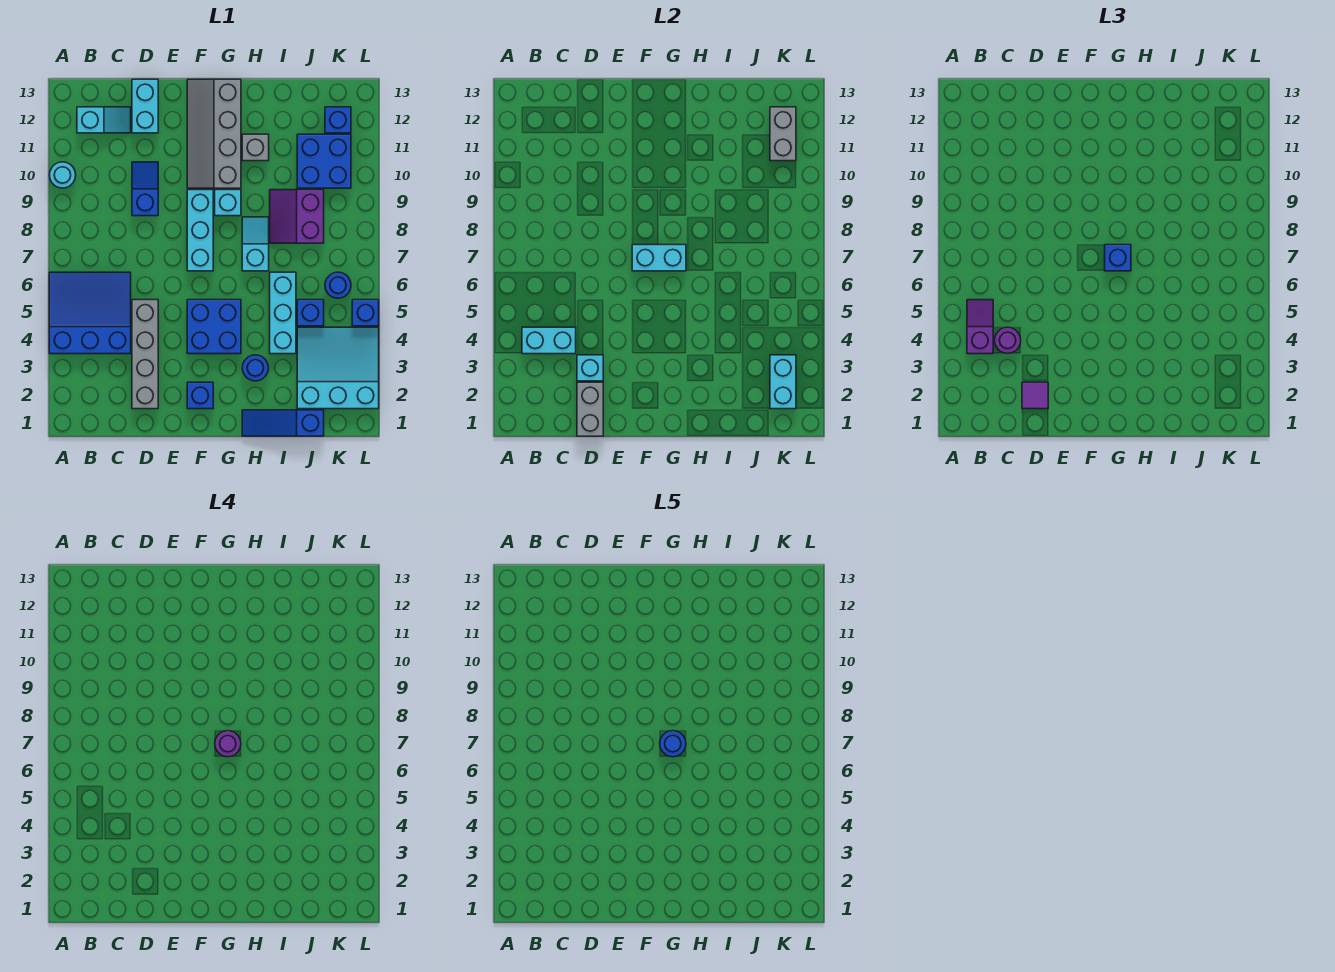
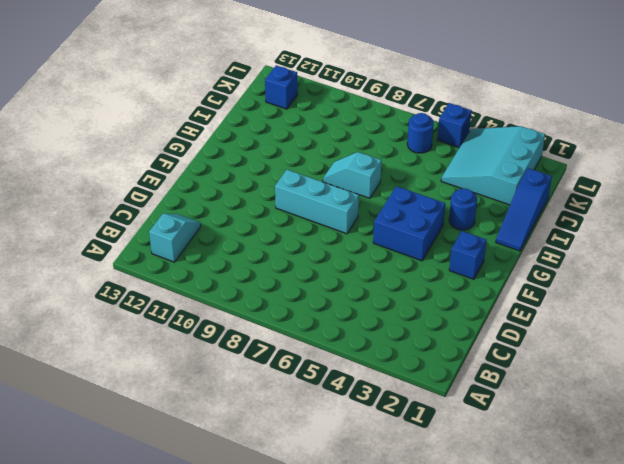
none -> blue slope A4:C6 level 1 top 4
none -> cyan round brick A10 level 1
none -> grey brick D2:D5 level 1
none -> blue slope D9:D10 level 1 top 9

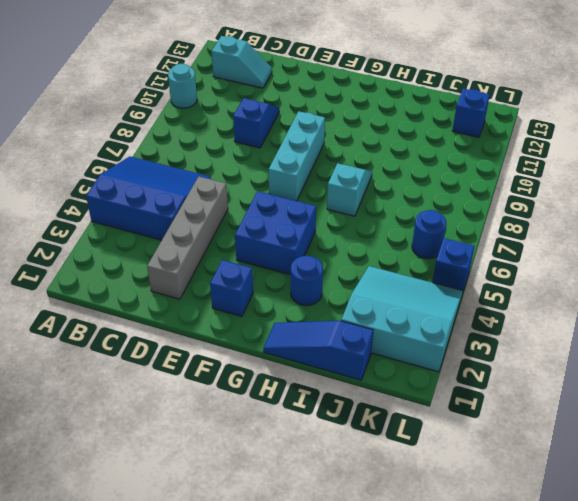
none -> cyan brick D12:D13 level 1
none -> grey slope F10:G13 level 1 top G
none -> cyan brick G9 level 1
none -> grey brick H11 level 1

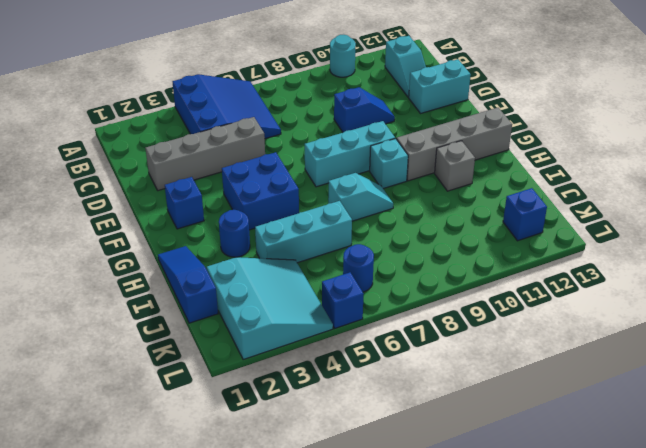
none -> purple slope I8:J9 level 1 top J
none -> blue brick J5 level 1
none -> blue brick J10:K11 level 1
none -> cyan brick B4:C4 level 2

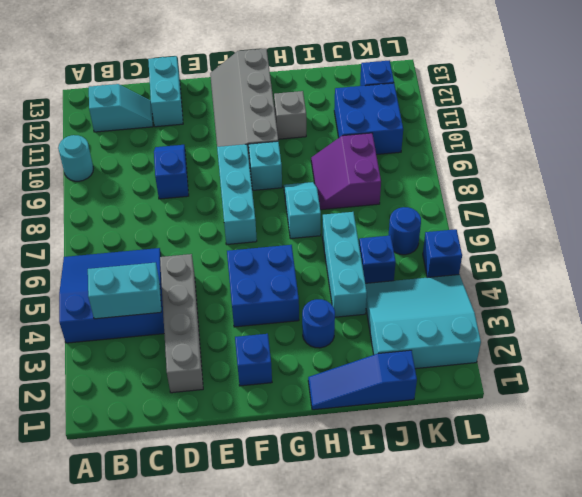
none -> grey brick D1:D2 level 2
none -> cyan brick D3 level 2
none -> cyan brick F7:G7 level 2
none -> cyan brick K2:K3 level 2

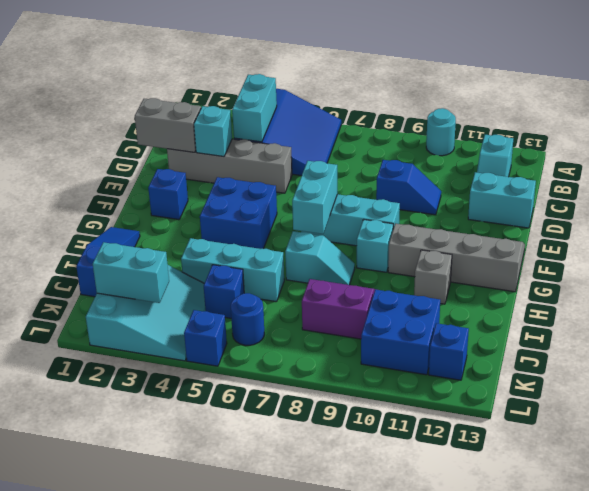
none -> blue round brick H3 level 1
none -> grey brick K11:K12 level 2
none -> purple slope B4:B5 level 3 top 4
none -> purple round brick C4 level 3

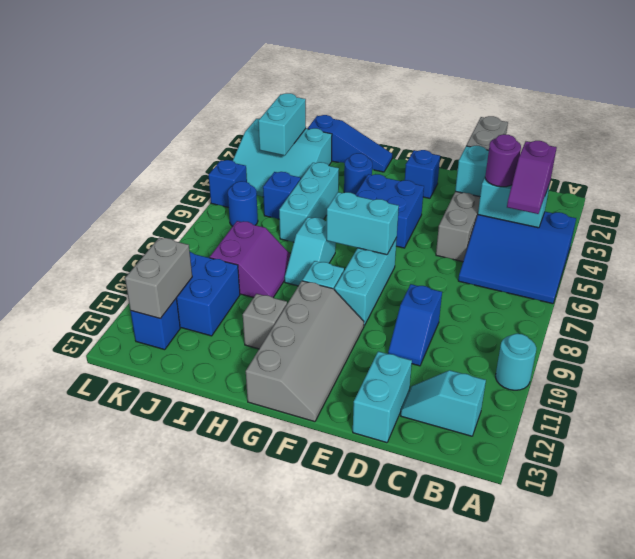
none -> purple tile D2 level 3
none -> blue brick G7 level 3
none -> purple round brick G7 level 4
none -> blue round brick G7 level 5

